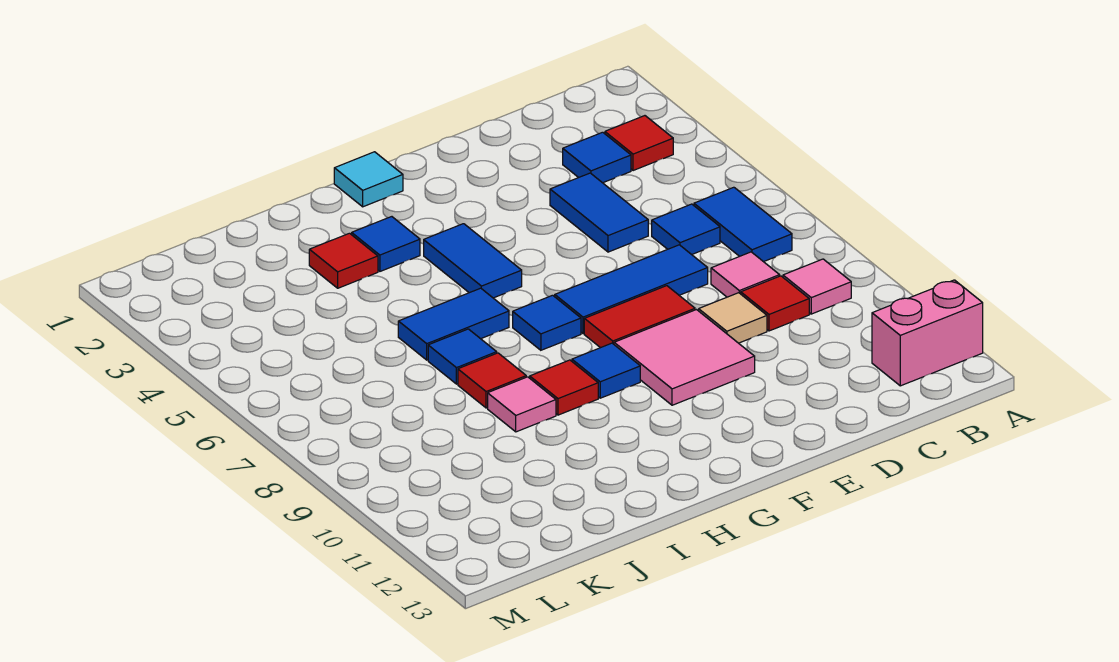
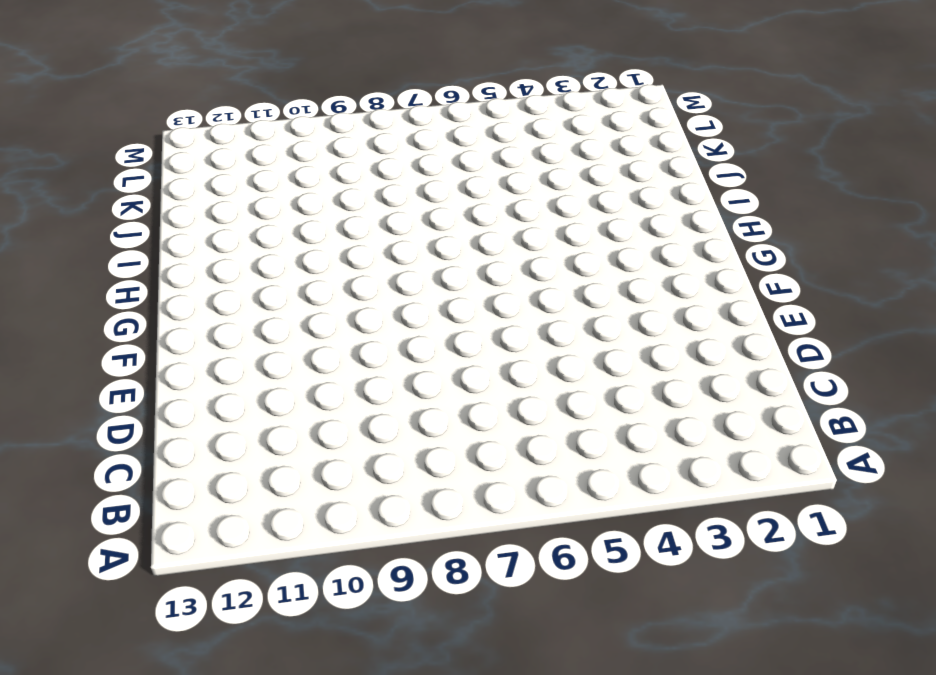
none -> pink brick A12:B12 level 1
none -> red tile B3 level 1
none -> blue tile B6:B7 level 1

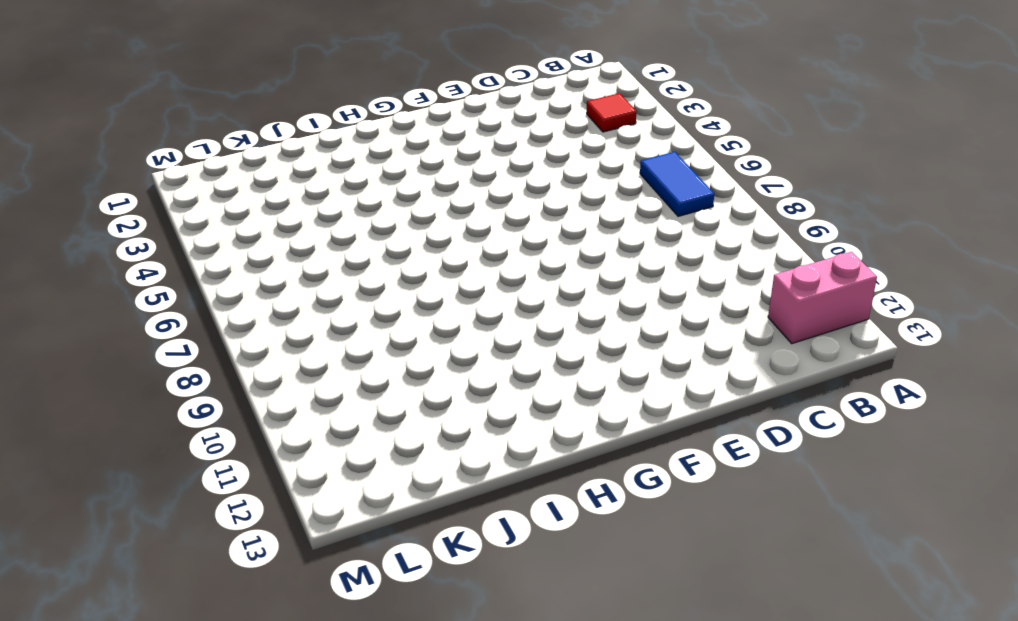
none -> pink tile B9 level 1
none -> blue tile C3 level 1
none -> blue tile C6 level 1

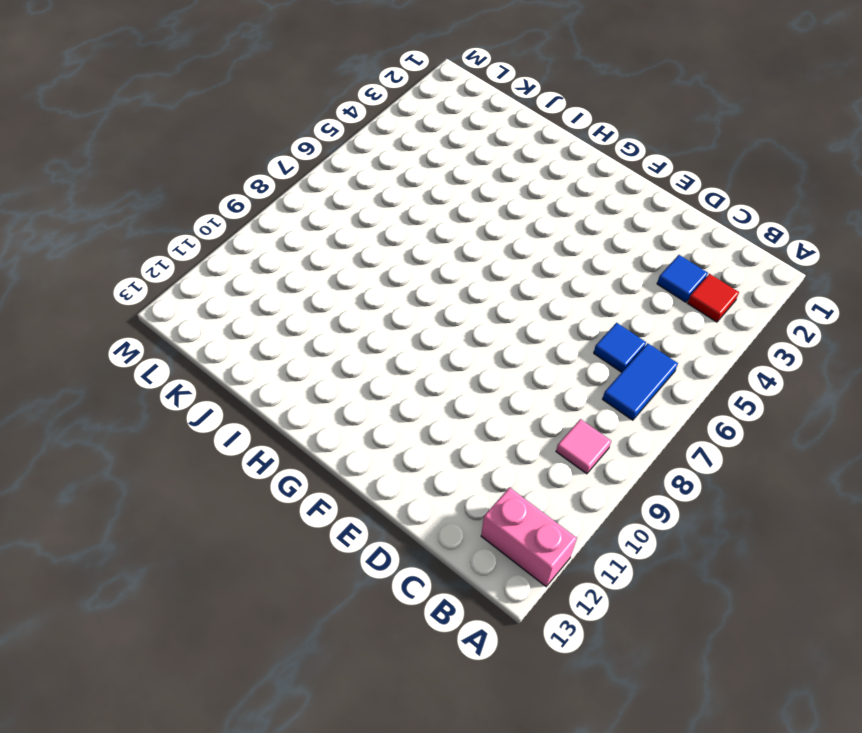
none -> pink tile C8 level 1
none -> red tile C9 level 1
none -> blue tile D4:D5 level 1

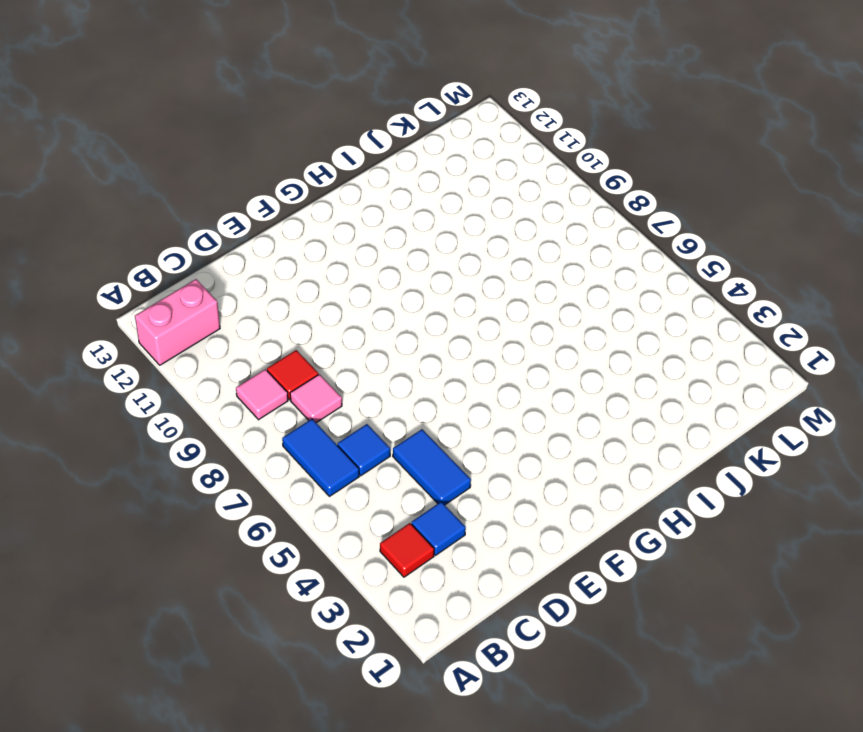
none -> blue tile D7:F7 level 1
none -> tan tile D9 level 1
none -> red tile E8:F8 level 1

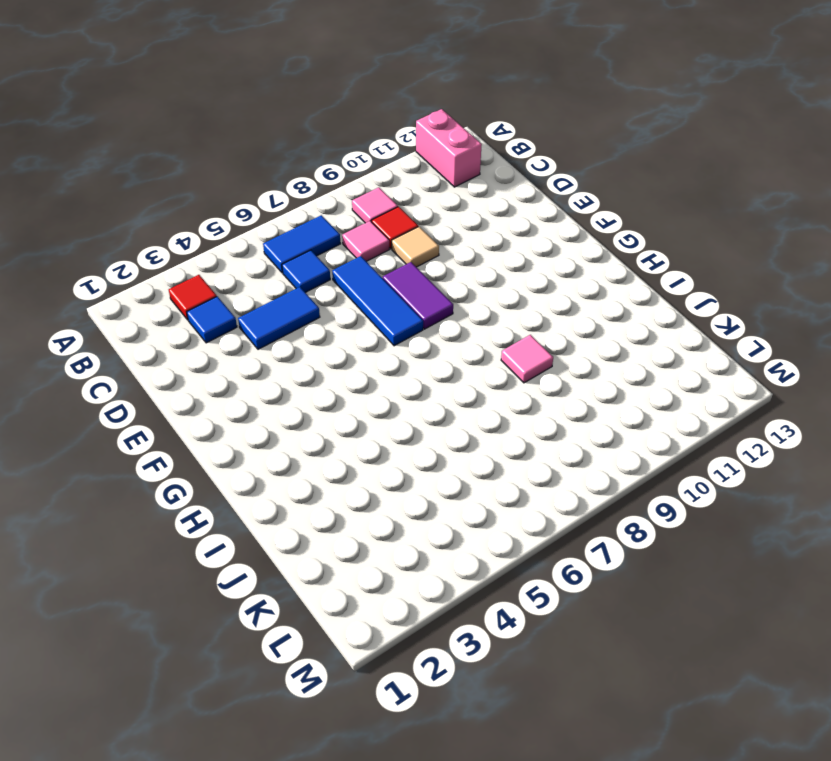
purple tile E8:F8 level 1 -> red tile E8:F8 level 1
none -> pink tile E9:F10 level 1
none -> cyan tile G1 level 1
none -> blue tile G4:G5 level 1

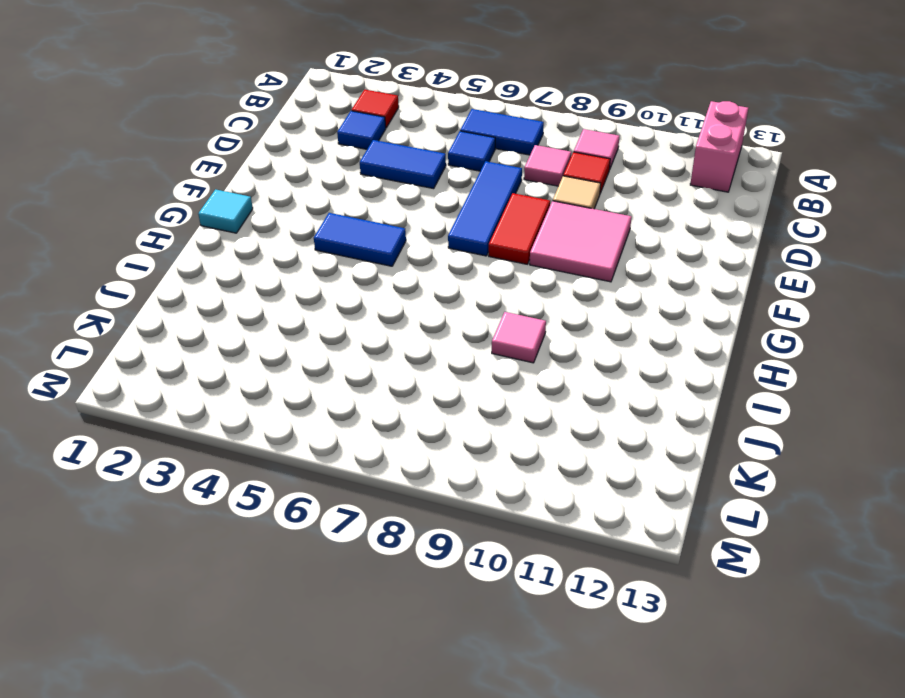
none -> blue tile G7 level 1
none -> blue tile G9 level 1
none -> blue tile H3 level 1

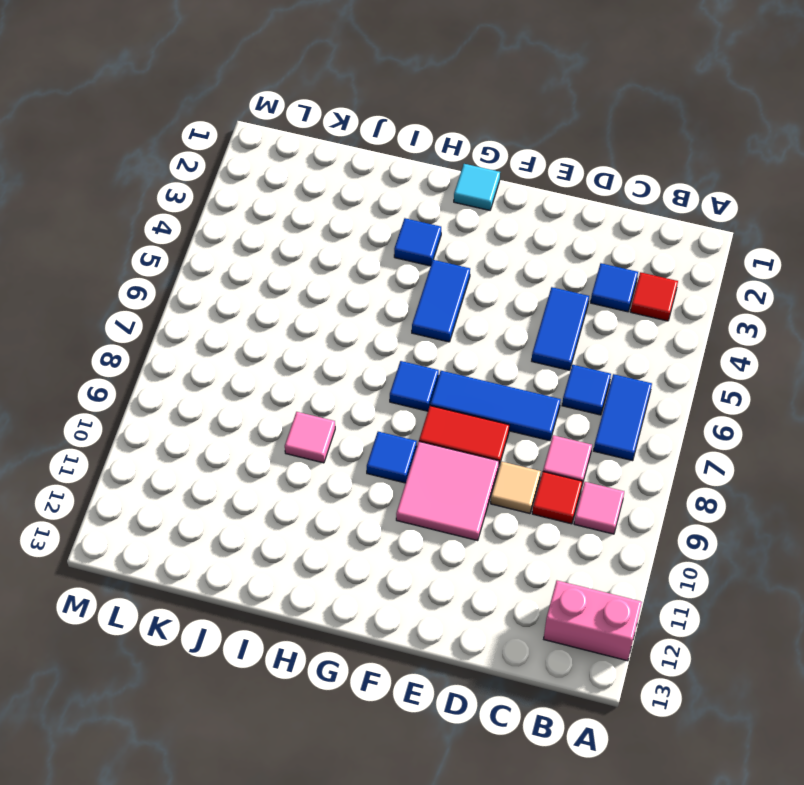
none -> blue tile H6:I6 level 1
none -> red tile H9 level 1
none -> red tile I3 level 1

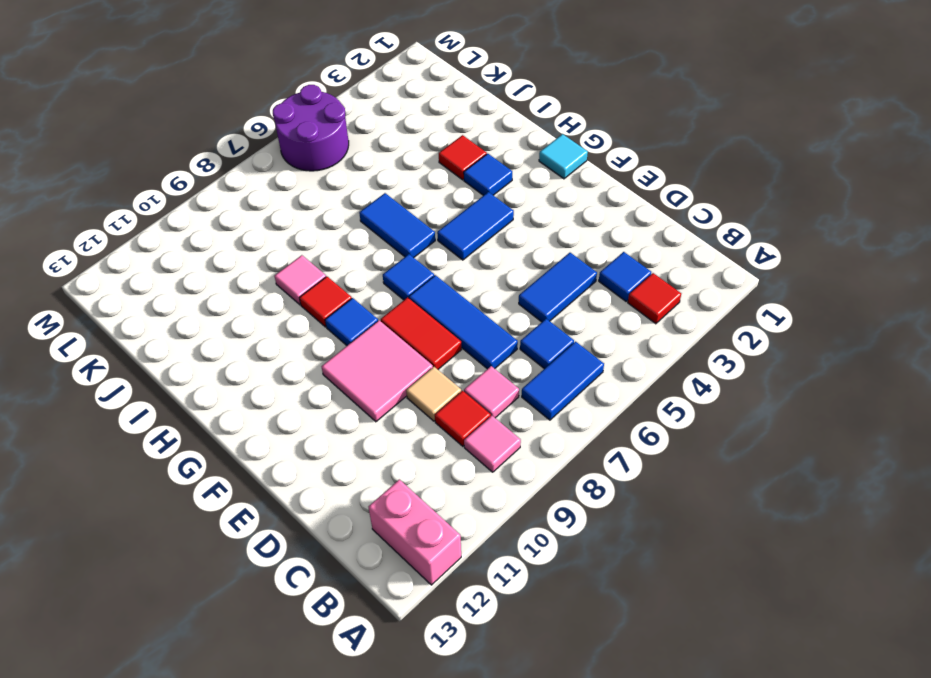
purple round brick L5:M6 level 1 -> none
none -> blue tile I7 level 1
none -> red tile I8 level 1

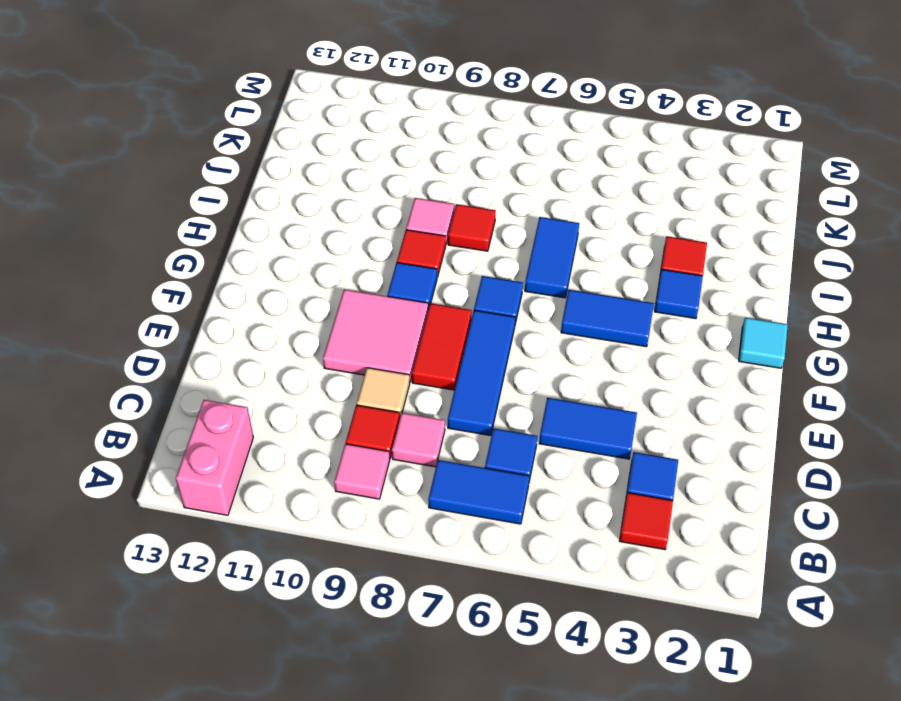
none -> blue tile I7 level 1

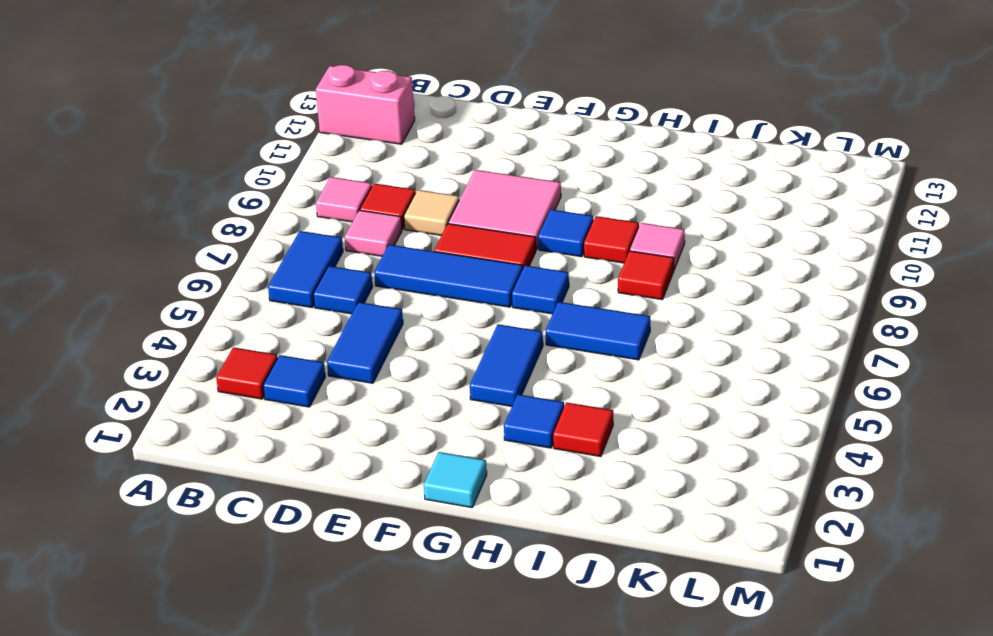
none -> blue tile I7 level 1

